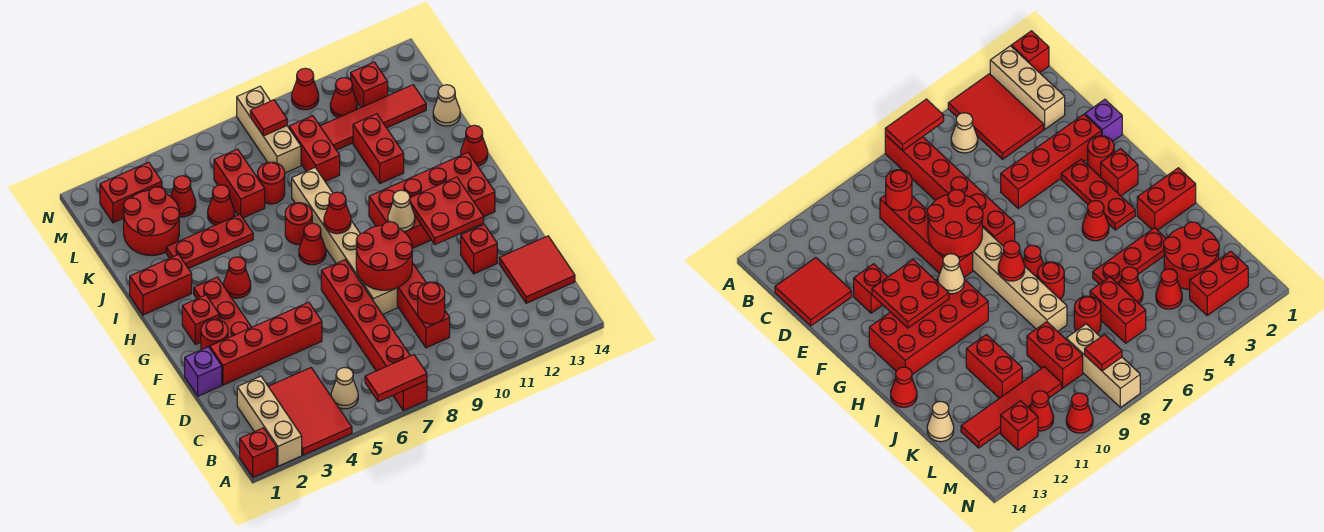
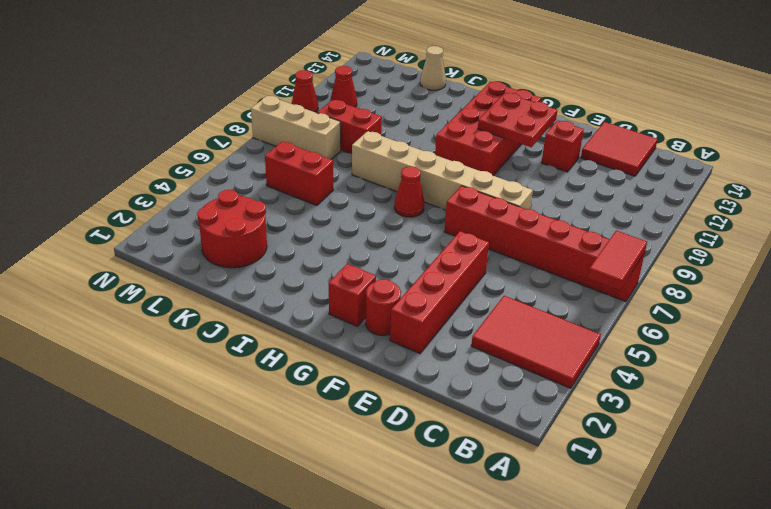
none -> red brick A1 level 1
none -> tan brick A2:C2 level 1
none -> tan cone B5 level 1
none -> red brick C9:F9 level 1

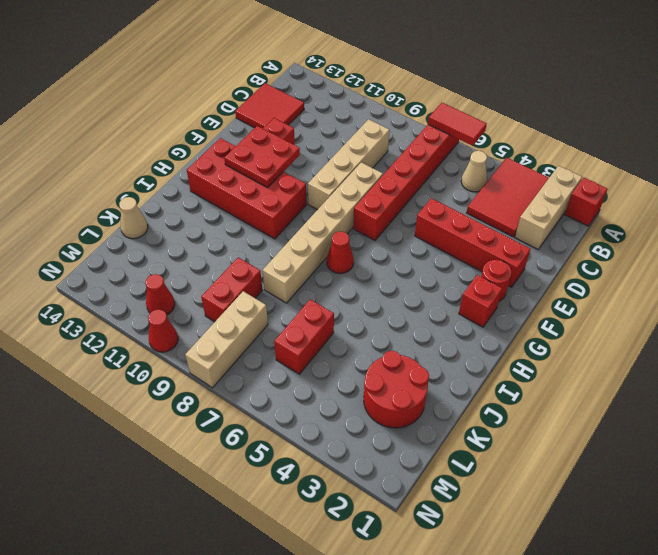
tan brick C9:F9 level 1 -> red brick C9:F9 level 1
none -> purple brick E1 level 1
none -> red plate F3:H3 level 1
none -> red cone H4 level 1
none -> red brick I1:I2 level 1

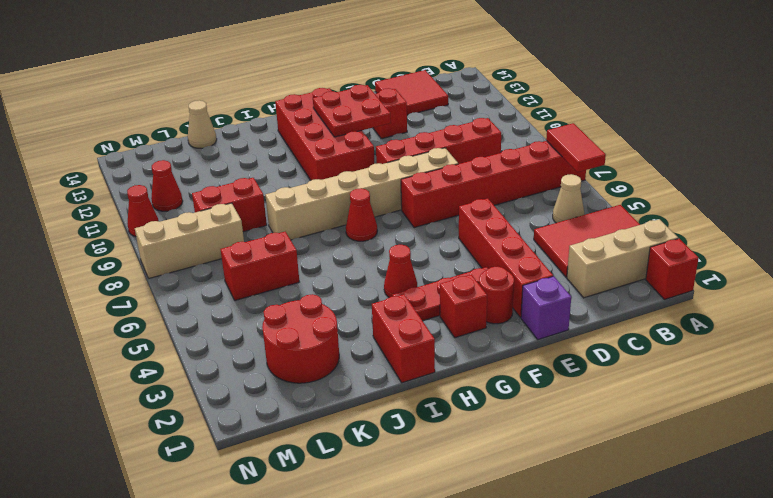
none -> red round brick I7 level 1
none -> red cone I14 level 1
none -> red plate J3:J5 level 1
none -> red brick J11:K11 level 1

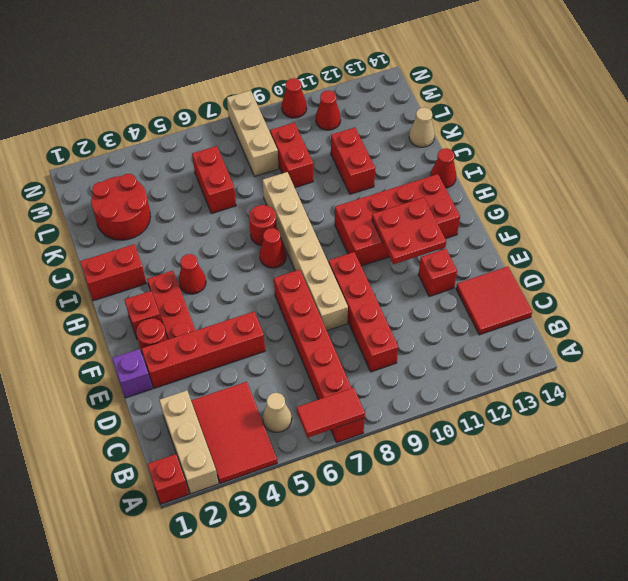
none -> red plate J3:J5 level 1
none -> red cone K5 level 1
none -> red round brick K7 level 1
none -> red cone L4 level 1

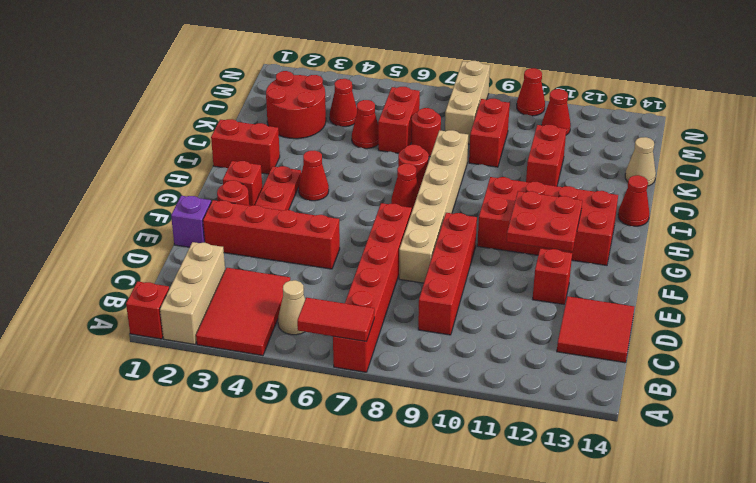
none -> red plate J3:J5 level 1
none -> red tile L10:L13 level 1
none -> red brick M2:M3 level 1
none -> red brick M12 level 1

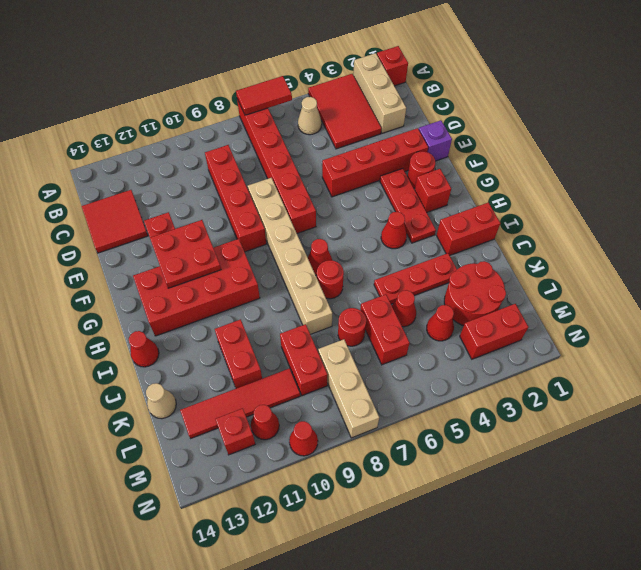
none -> red round brick C9 level 2
none -> red round brick E8:F9 level 2
none -> tan cone G10 level 2
none -> red cone H8 level 2

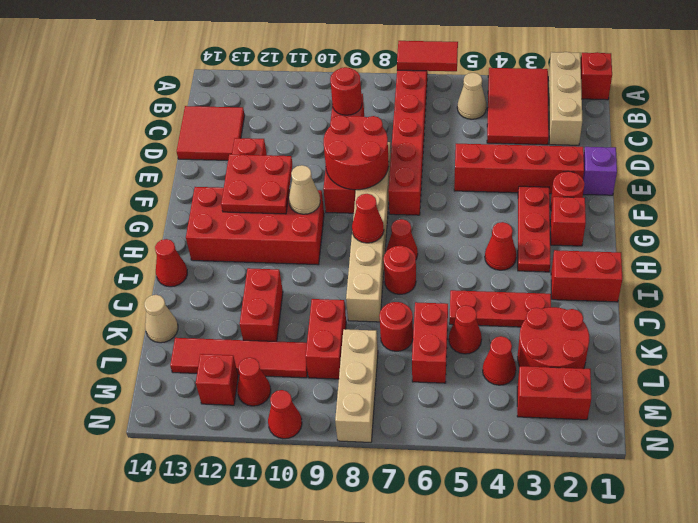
none -> red tile M8 level 2

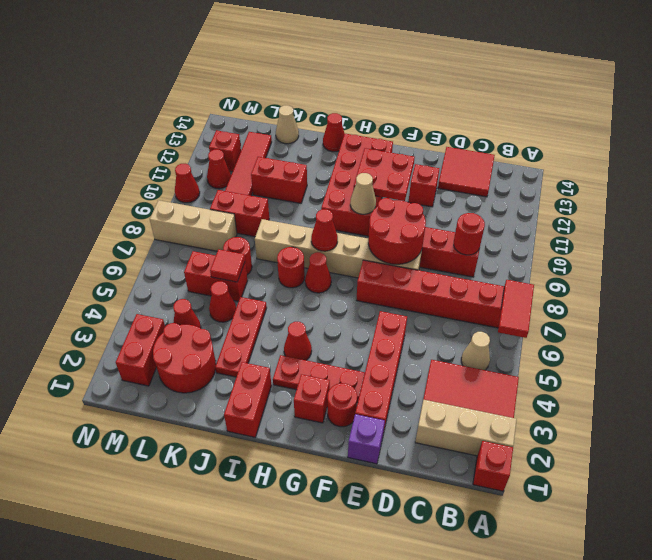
red tile K6 level 2 -> red tile M8 level 2

